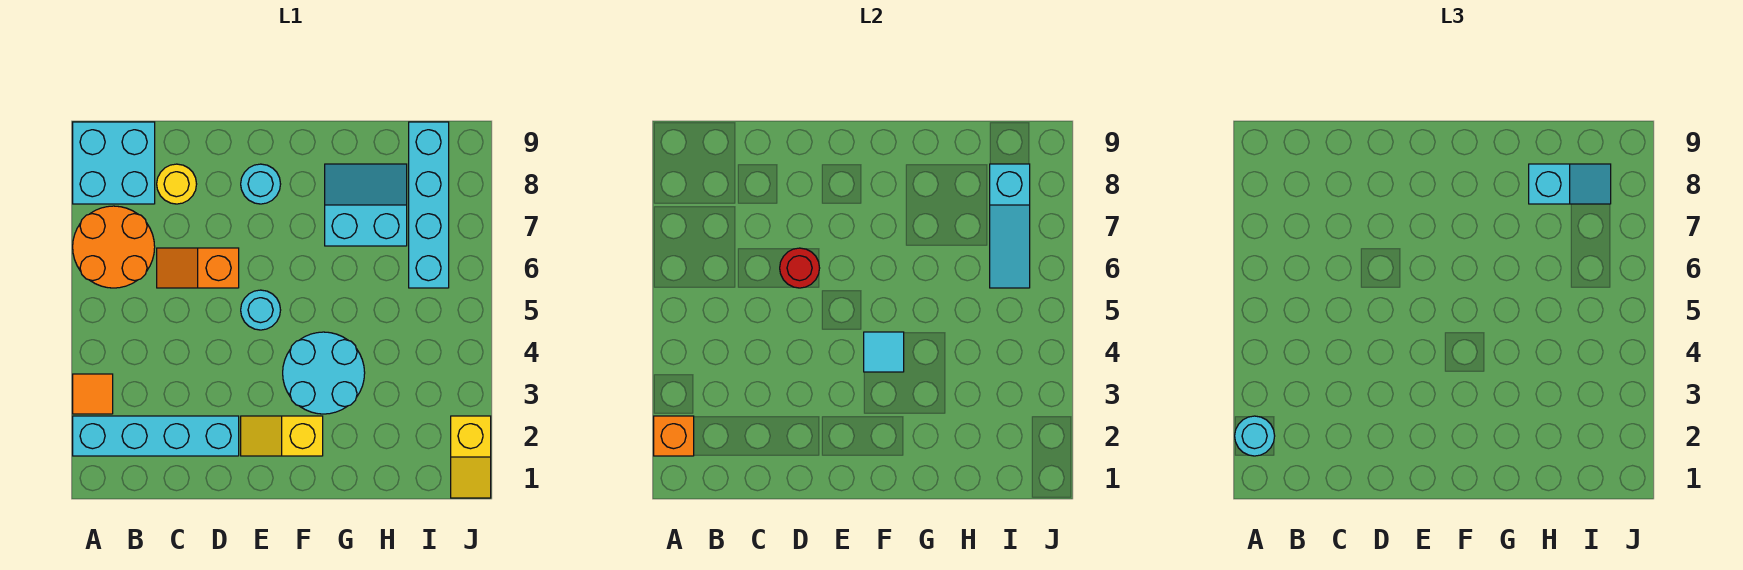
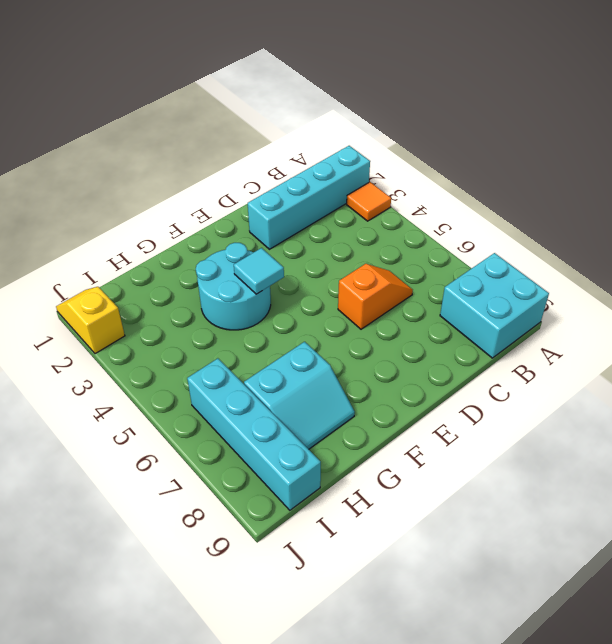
none -> orange round brick A6:B7 level 1
none -> yellow round brick C8 level 1
none -> yellow slope E2:F2 level 1 top F

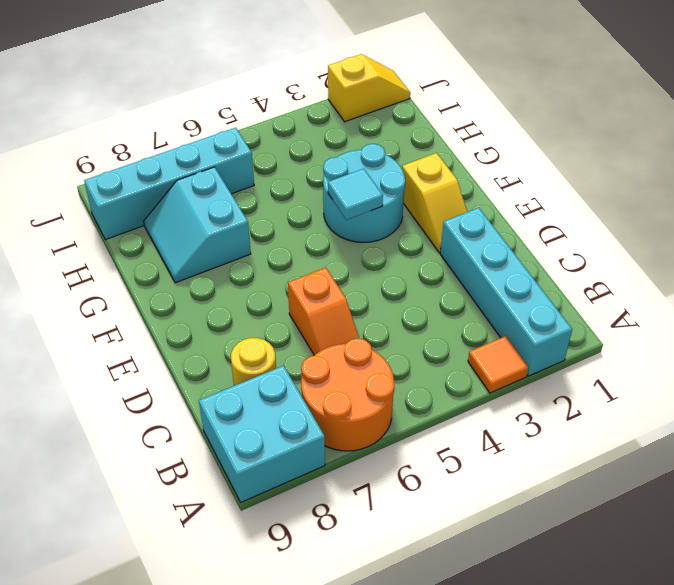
none -> cyan round brick E5 level 1
none -> cyan round brick E8 level 1
none -> orange brick A2 level 2

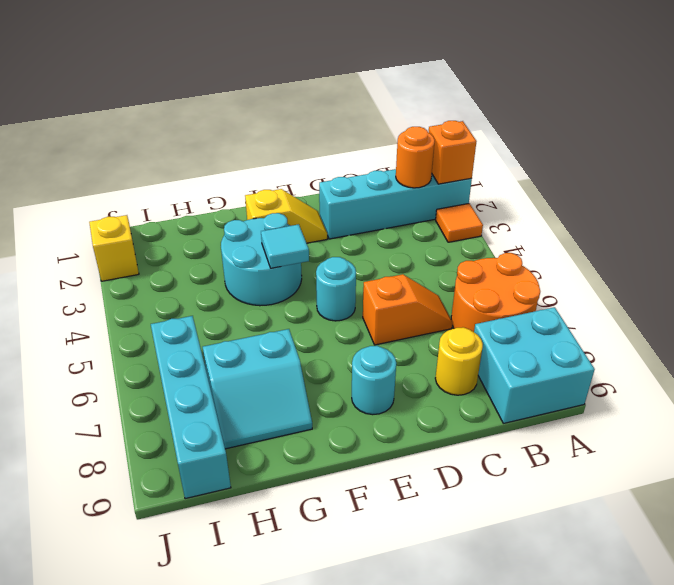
orange round brick B2 level 2 -> none
none -> red round brick D6 level 2
none -> cyan slope I6:I8 level 2 top 8
none -> cyan round brick A2 level 3

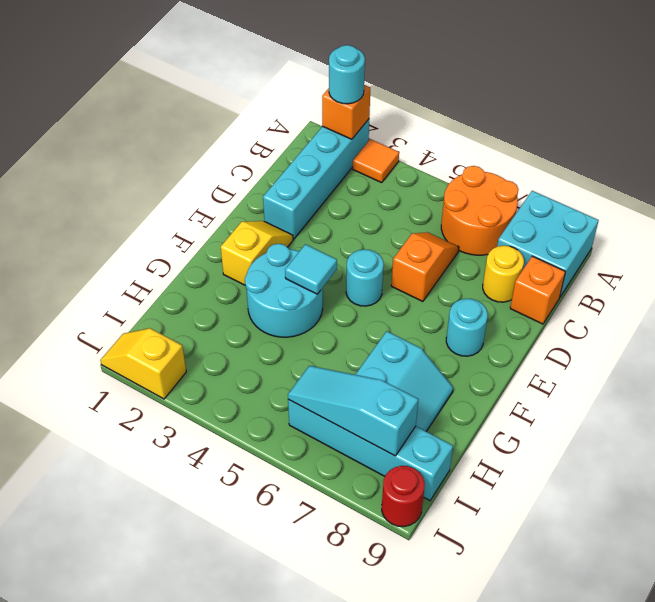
orange brick C9 level 1 -> none
red round brick J9 level 1 -> red round brick D6 level 2
none -> cyan slope H8:I8 level 3 top H

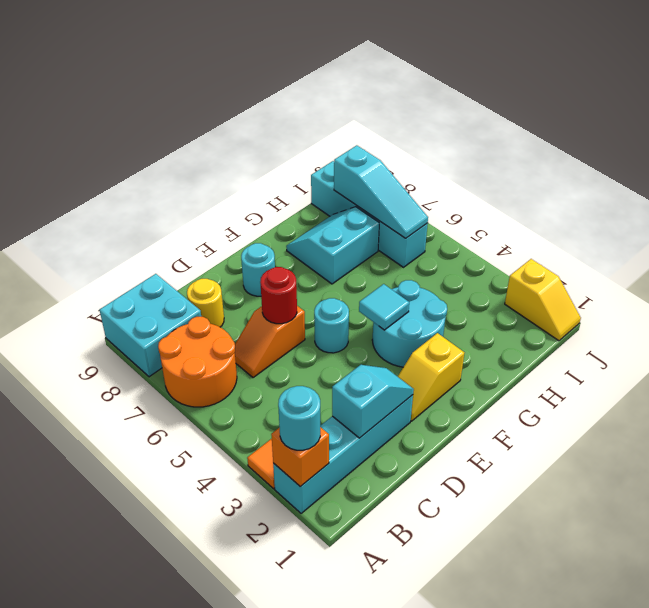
cyan slope C2:D2 level 2 top C -> cyan slope H8:I8 level 3 top H

